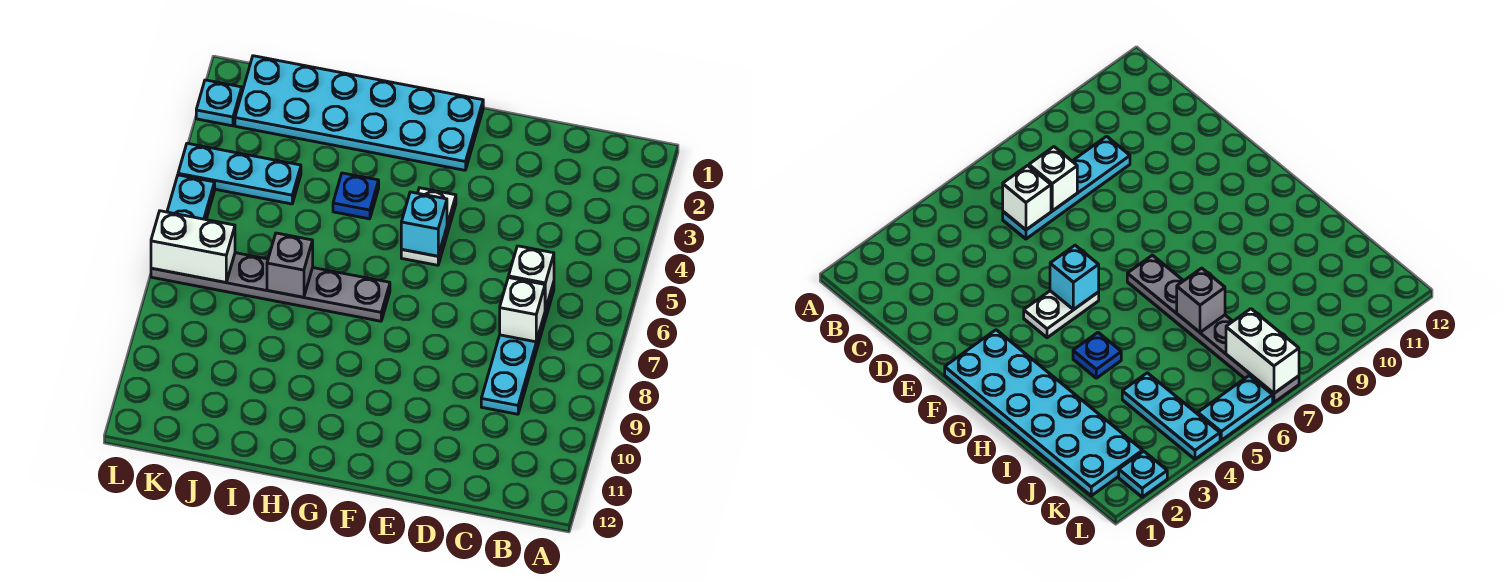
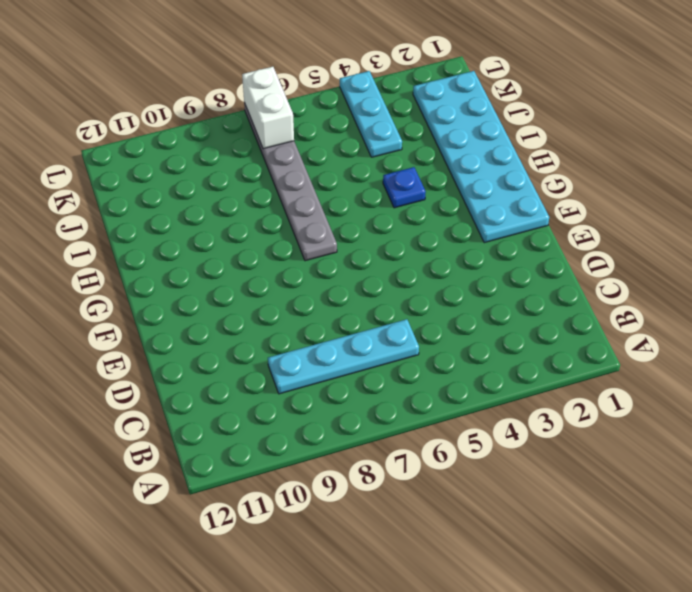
none -> white plate F4:F5 level 1
none -> cyan plate L2 level 1
none -> cyan plate L5:L6 level 1

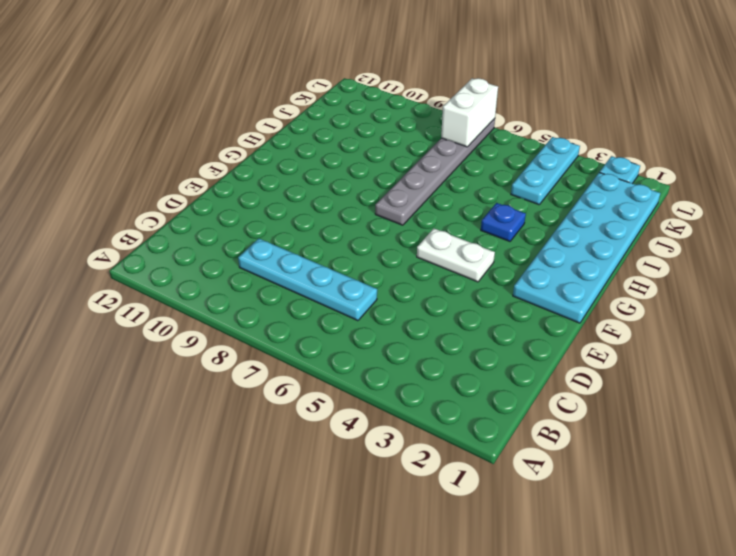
none -> cyan plate L5:L6 level 1
none -> white brick C6 level 2
none -> white brick C7 level 2

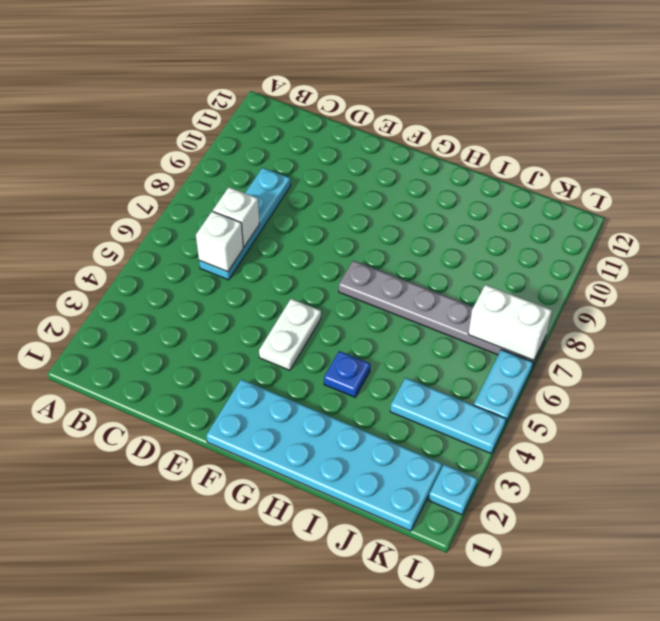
none -> cyan brick F5 level 2
none -> grey brick I7 level 2

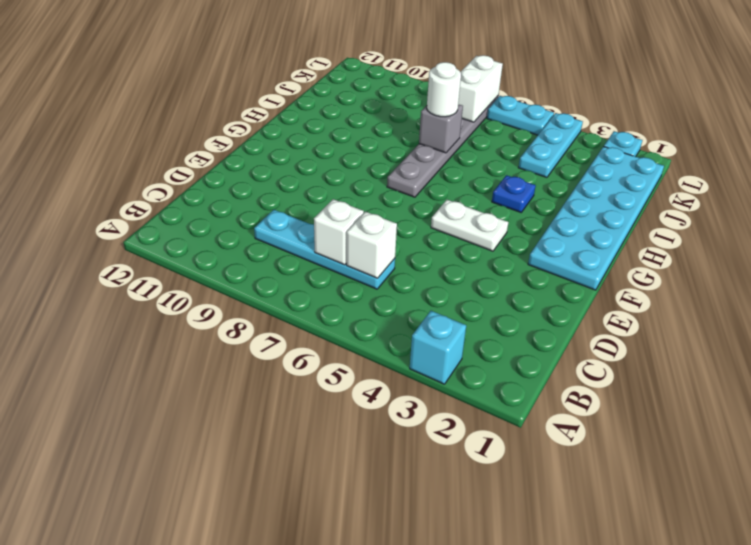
cyan brick A3 level 1 -> cyan brick F5 level 2
white round brick I7 level 3 -> none

